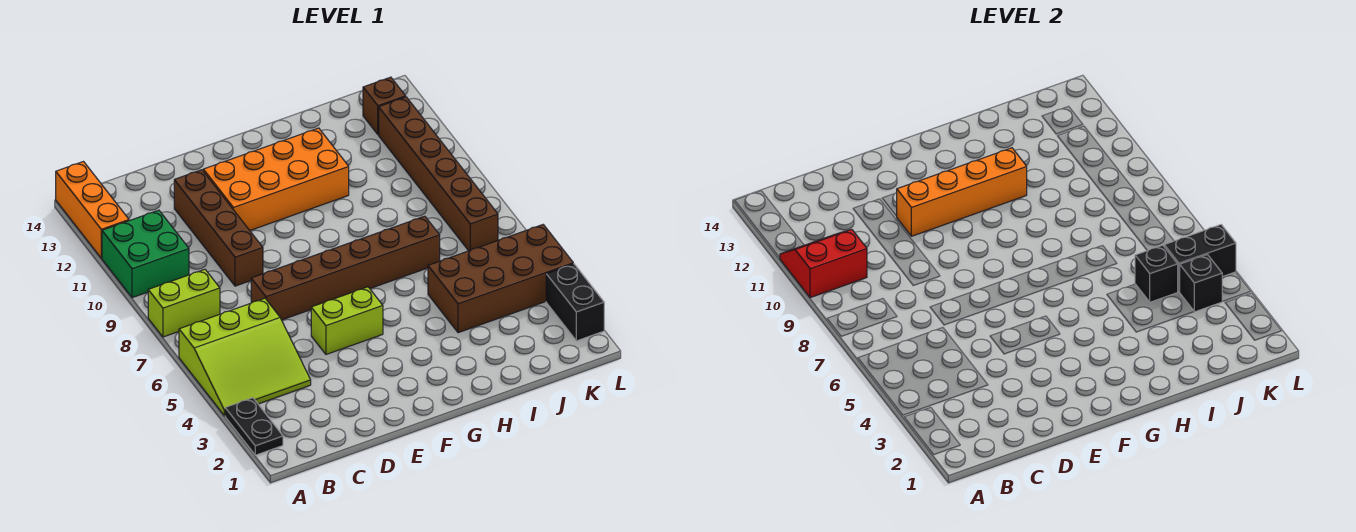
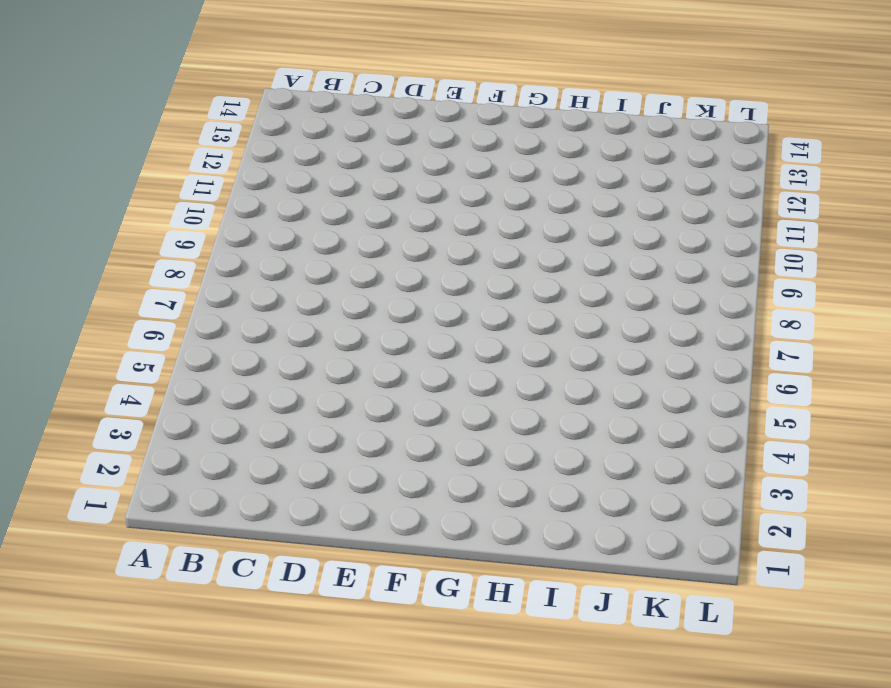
none -> black plate A2:A3 level 1
none -> lime slope A4:C6 level 1 top 6
none -> lime brick A8:B8 level 1

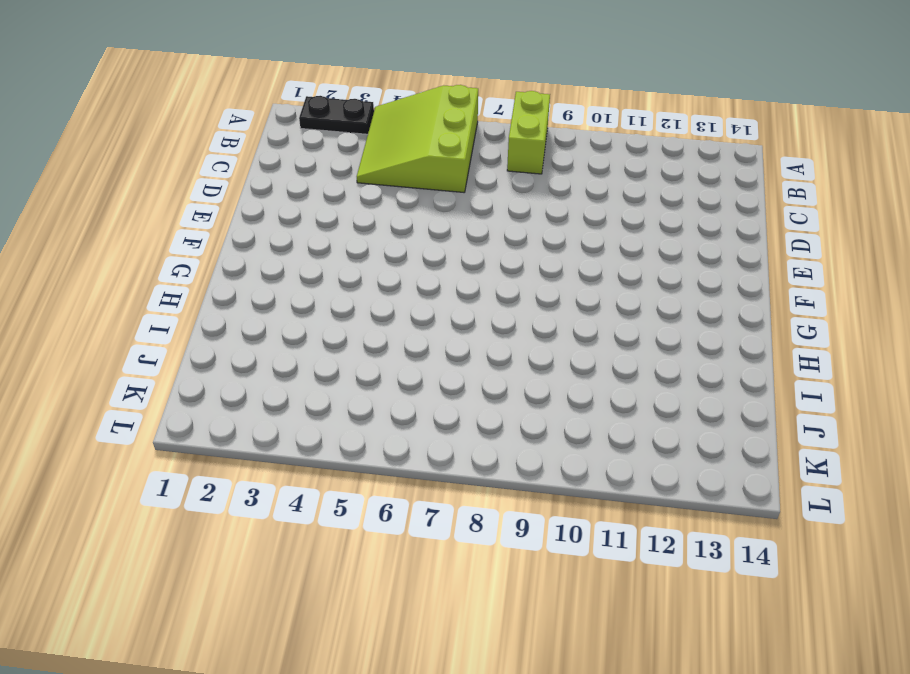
none -> green brick A10:B11 level 1
none -> orange brick A12:A14 level 1
none -> brown brick D7:I7 level 1

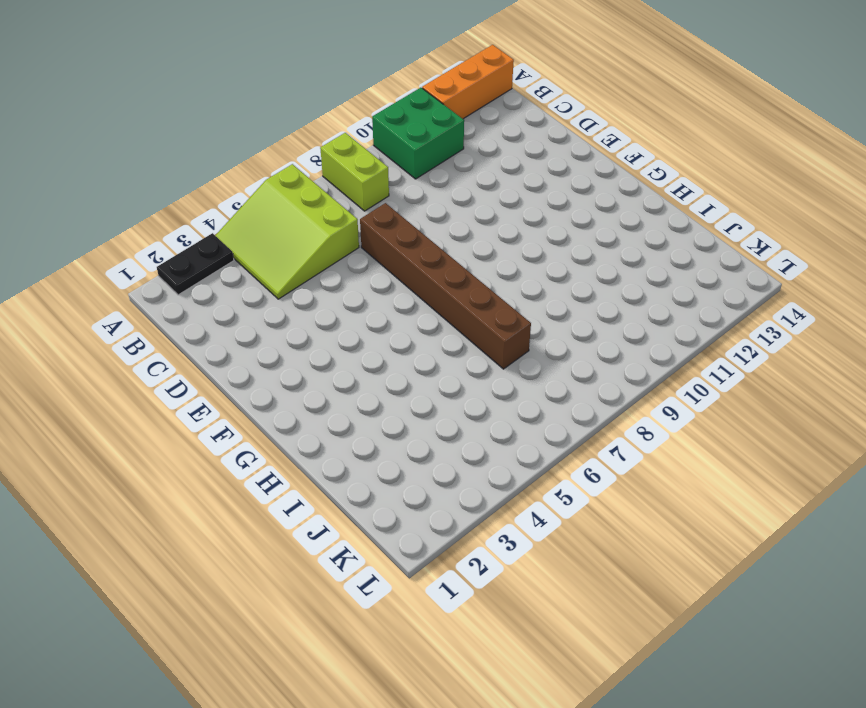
none -> brown brick D9:D12 level 1
none -> lime brick E5:F5 level 1
none -> orange brick E11:H12 level 1

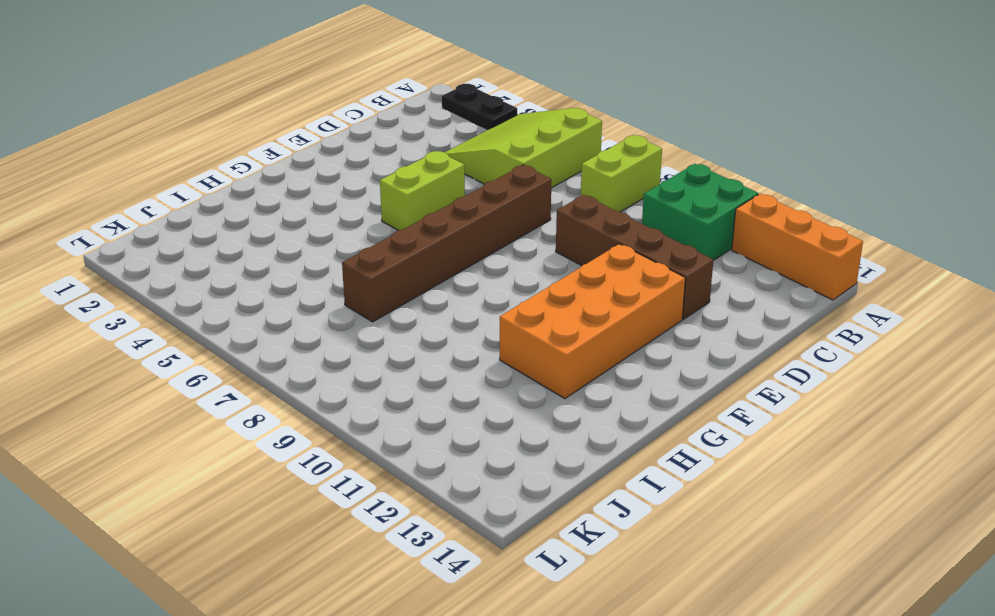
none -> brown brick I4:L5 level 1
none -> brown brick K7:K12 level 1
none -> brown brick K13 level 1

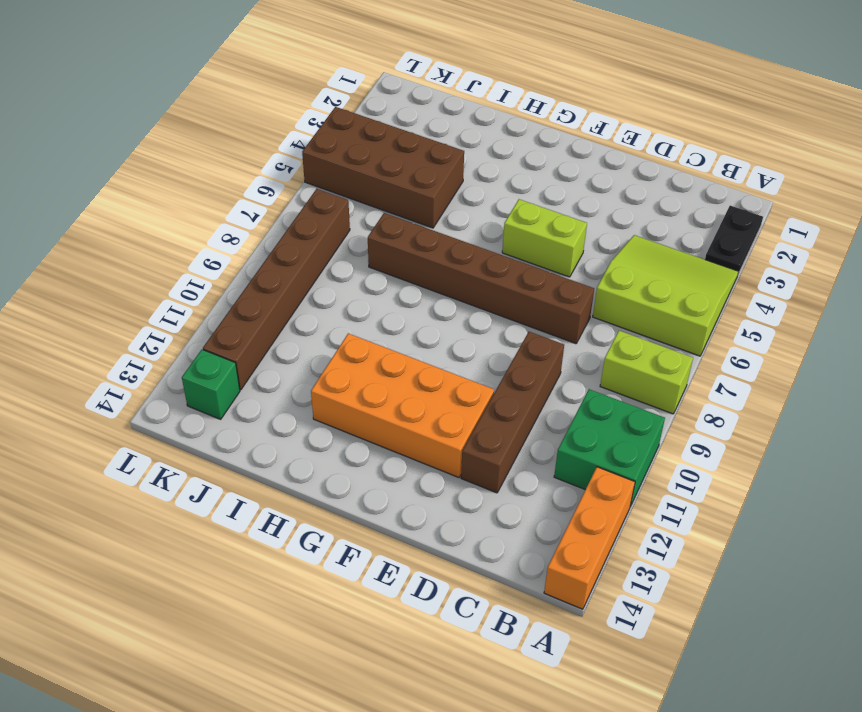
green brick K13 level 1 -> brown brick K13 level 1
none -> black brick L2:L3 level 1
none -> red slope A10:B11 level 2 top 10
none -> orange brick E11:H11 level 2

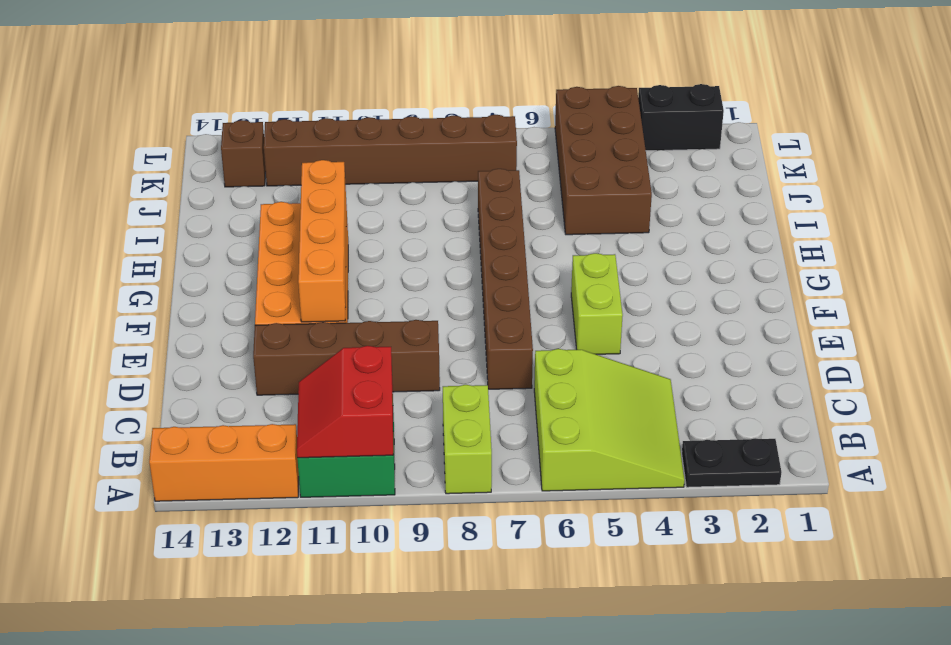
none -> black brick J5 level 2
none -> black brick K4 level 2
none -> black brick K5:L5 level 2

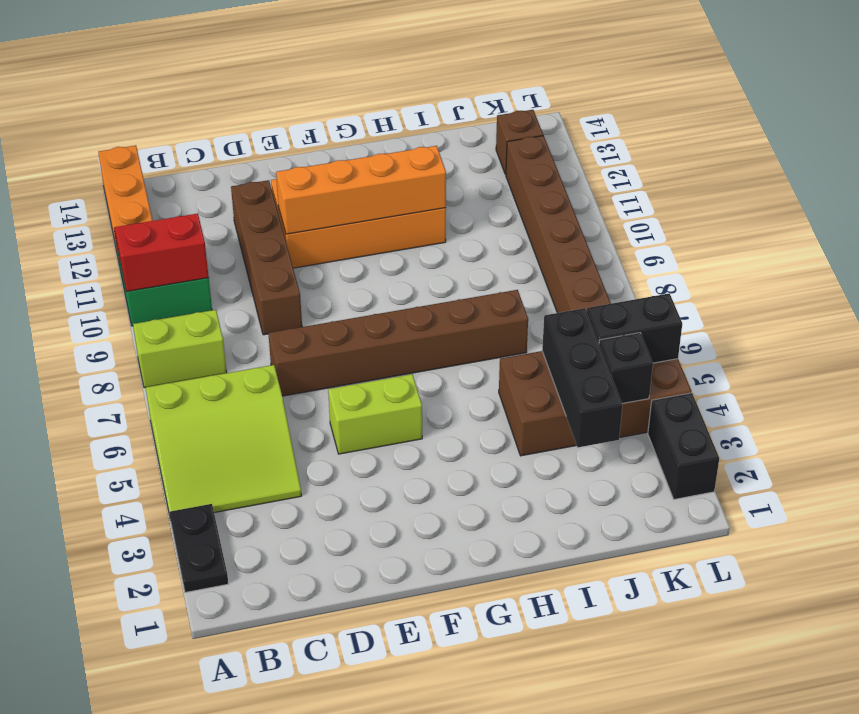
black brick J3:J5 level 2 -> black brick J5 level 2

